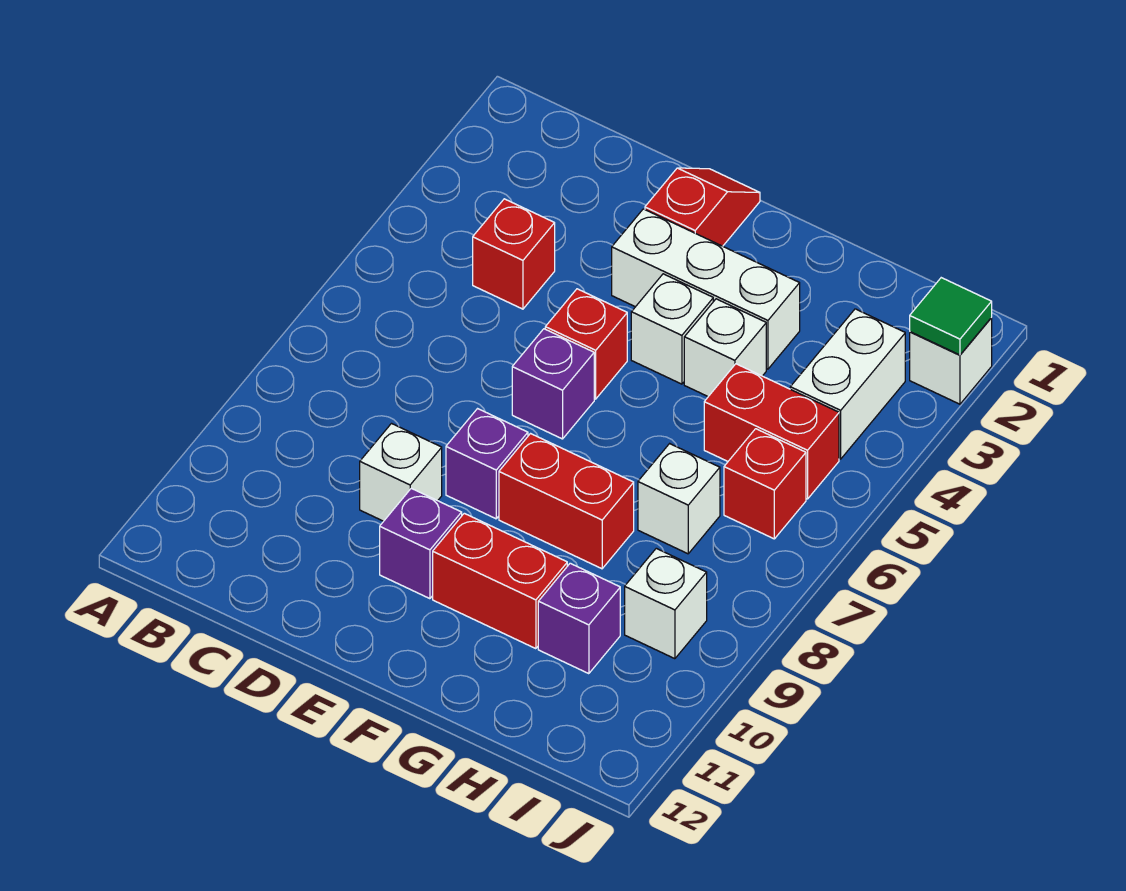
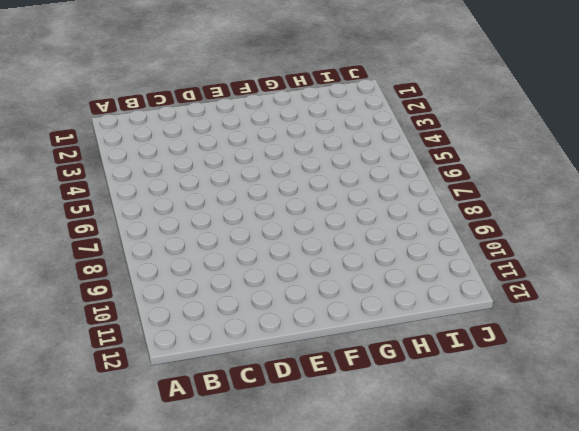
none -> red brick C4 level 1
none -> white brick D9 level 1
none -> red slope E1:E2 level 1 top 2

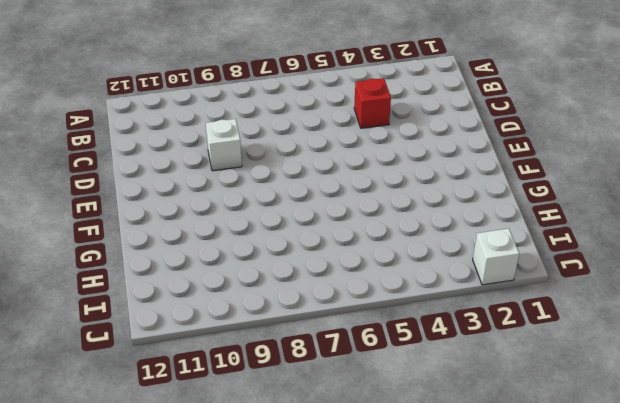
none -> red slope E1:E2 level 1 top 2
none -> white brick E3:G3 level 1
none -> red brick E5 level 1

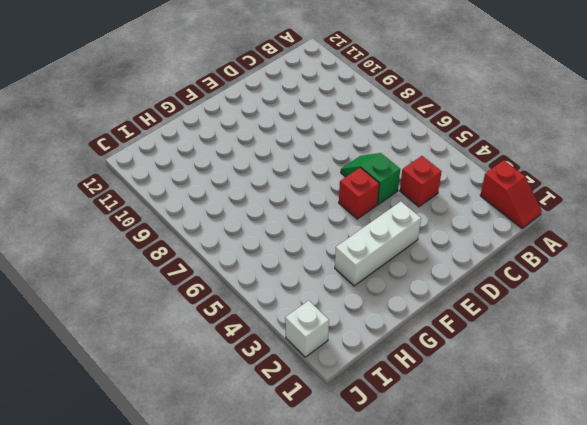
red slope A1:A2 level 1 top 2 -> red slope E1:E2 level 1 top 2
green slope D5:D6 level 1 top 5 -> none
none -> white brick D9 level 1
none -> purple brick E6 level 1
none -> purple brick E8 level 1

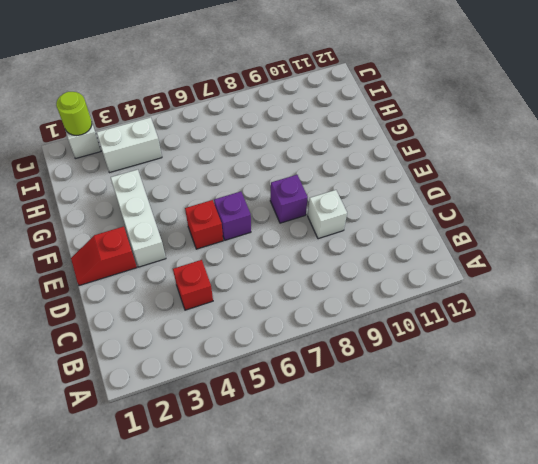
lime round brick J2 level 2 -> green tile J2 level 2
none -> purple brick E10 level 1
none -> white brick F4 level 1
none -> red brick F8:G8 level 1

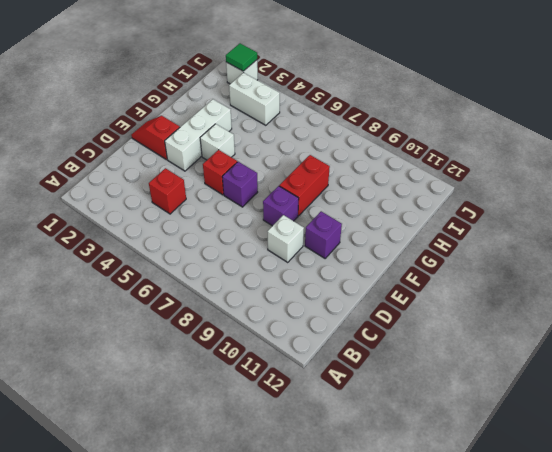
none -> red brick F10:G10 level 1
none -> white brick G4 level 1
none -> red brick H5:I5 level 1

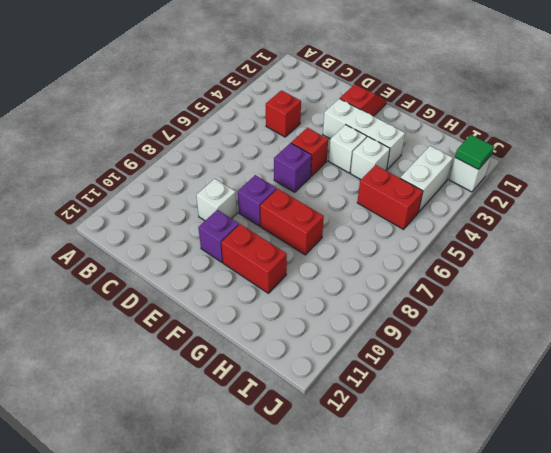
none -> white brick H7 level 1
none -> purple brick H10 level 1
none -> red brick I6 level 1

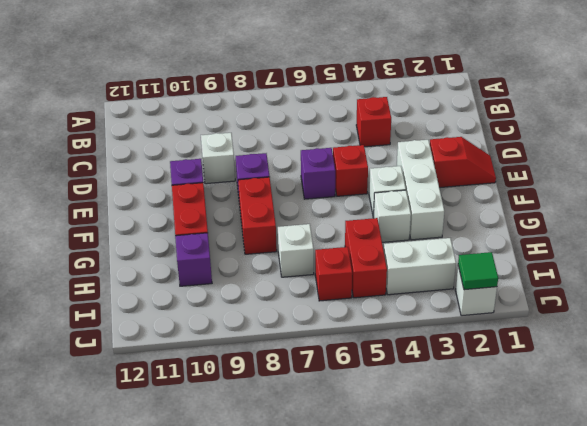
none -> white brick I9 level 1

